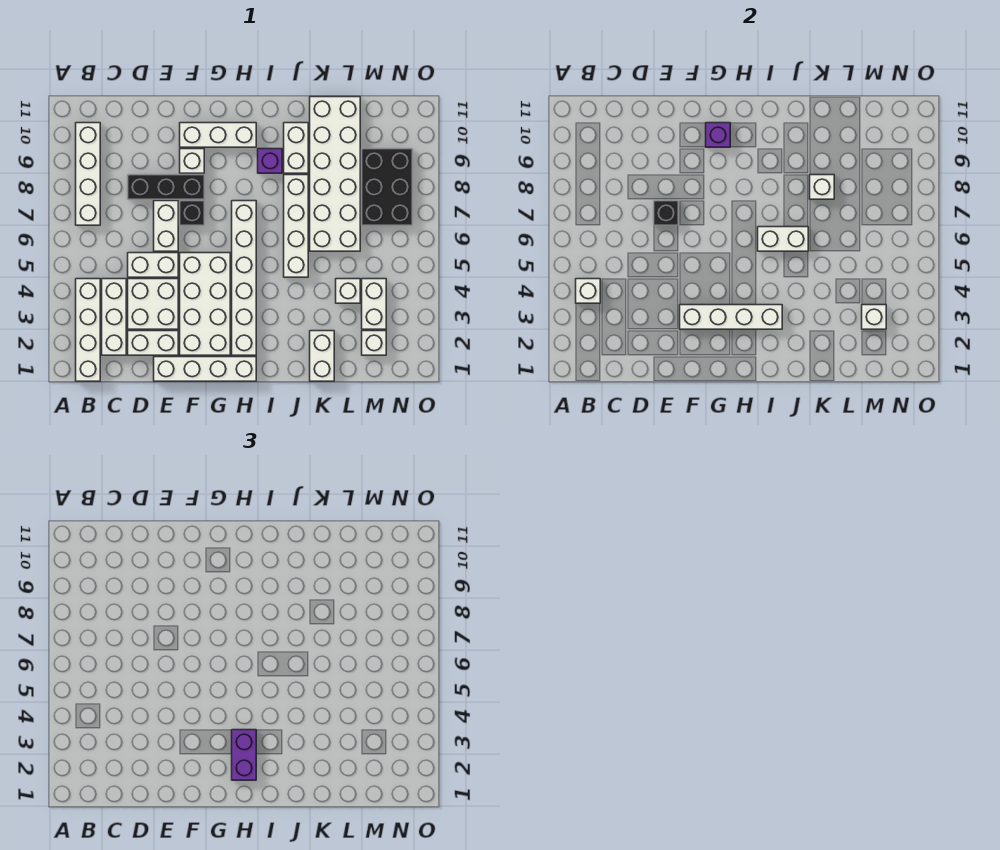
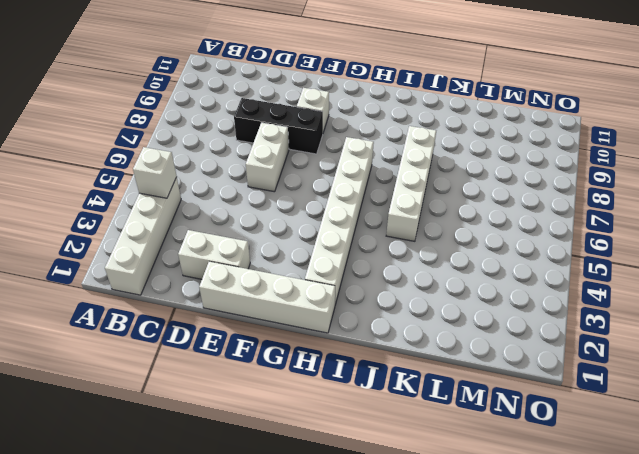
none -> white brick B7:B10 level 1
none -> white brick C2:C4 level 1
none -> white brick D3:E4 level 1
none -> white brick D5:E5 level 1

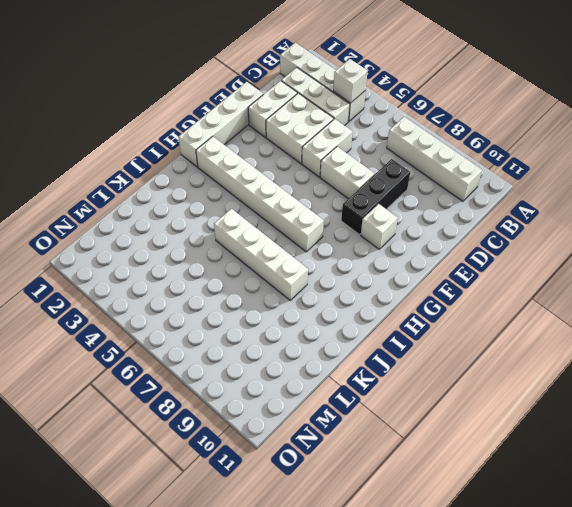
none -> white brick F2:G5 level 1
none -> black brick F7 level 1
none -> white brick F10:H10 level 1
none -> purple brick I9 level 1

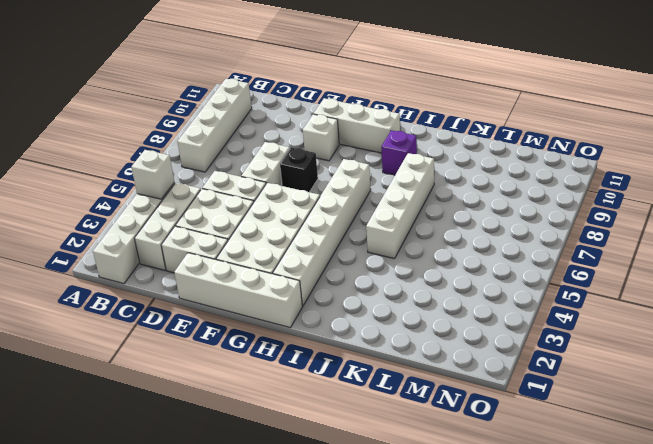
none -> black brick D8:F8 level 1
none -> white brick J9:J10 level 1
none -> white brick K1:K2 level 1
none -> white brick K6:L11 level 1

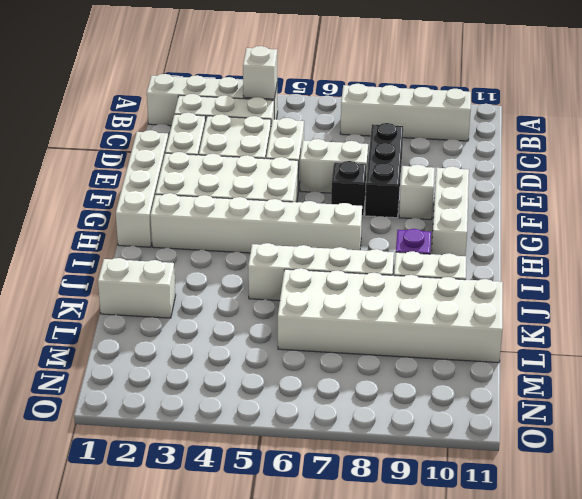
none -> white brick L4 level 1
none -> white brick M2 level 1
none -> white brick M3:M4 level 1
none -> black brick M7:N9 level 1

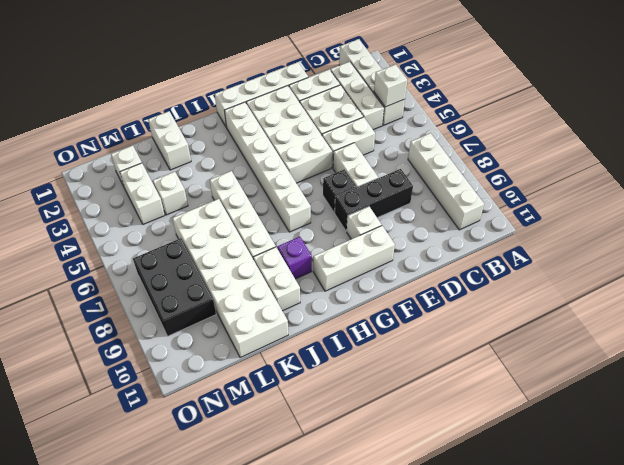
none -> black brick E7 level 2
none -> white brick F3:I3 level 2
none -> purple brick G10 level 2
none -> white brick I6:J6 level 2

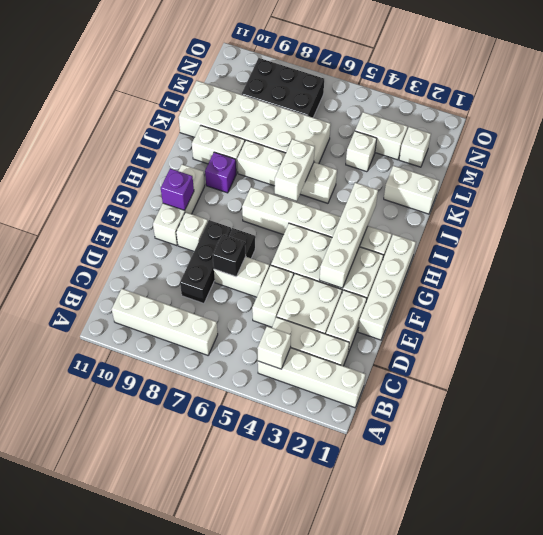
none -> white brick K8 level 2
none -> white brick M3 level 2
none -> purple brick H2:H3 level 3

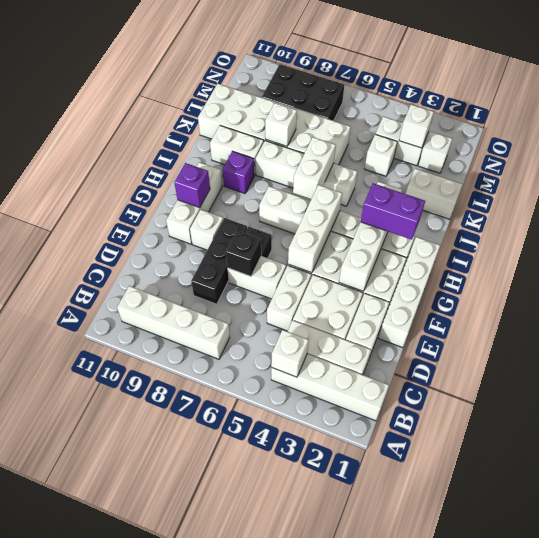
white brick F5:H5 level 2 -> none

